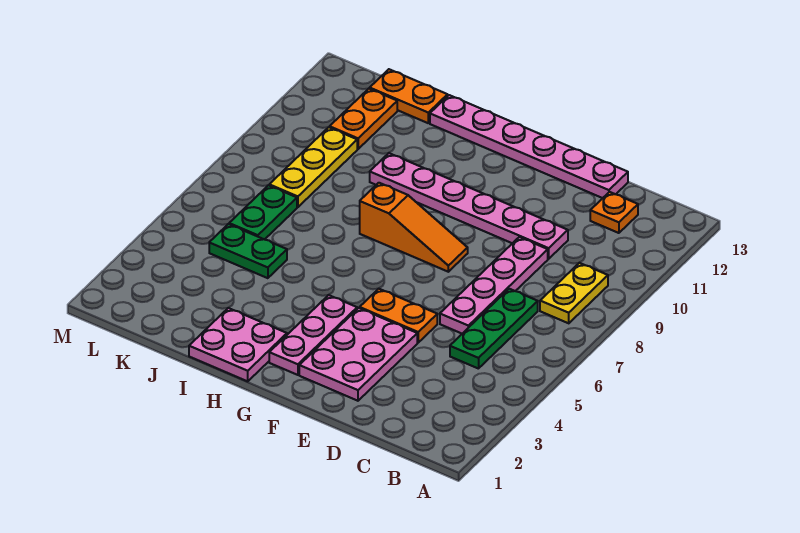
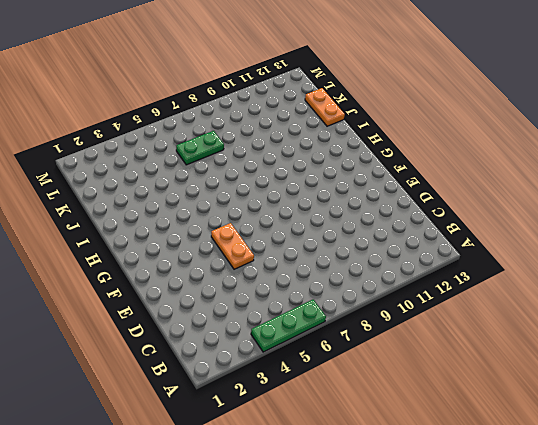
green plate A4:A6 level 1 -> green plate C5:C7 level 1
none -> yellow plate B8:B9 level 1
none -> orange plate C12 level 1
none -> pink plate D6:D9 level 1

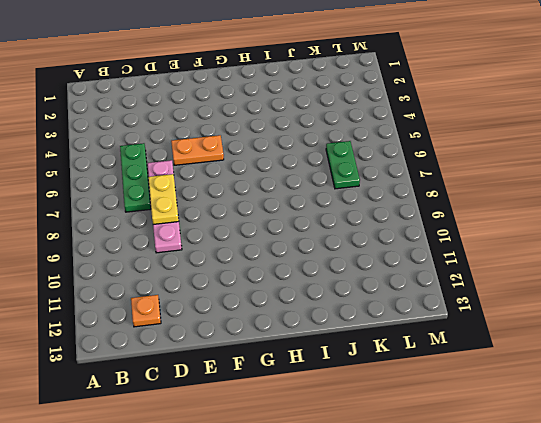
yellow plate D7:D8 level 2 -> yellow plate B8:B9 level 1
none -> pink plate D10:I10 level 1
none -> pink plate D13:I13 level 1
none -> pink plate E2:F4 level 1

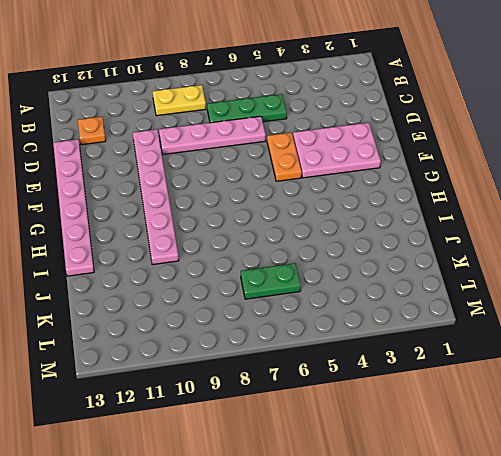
none -> orange slope F8:H8 level 1 top H
none -> pink plate G2:G4 level 1
none -> pink plate H1:I2 level 1

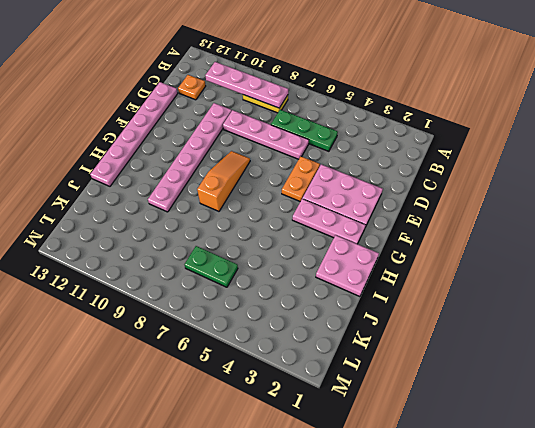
pink plate B8:B11 level 2 -> none
none -> green plate J5:K5 level 1
none -> orange plate J13:K13 level 1
none -> yellow plate K8:K10 level 1

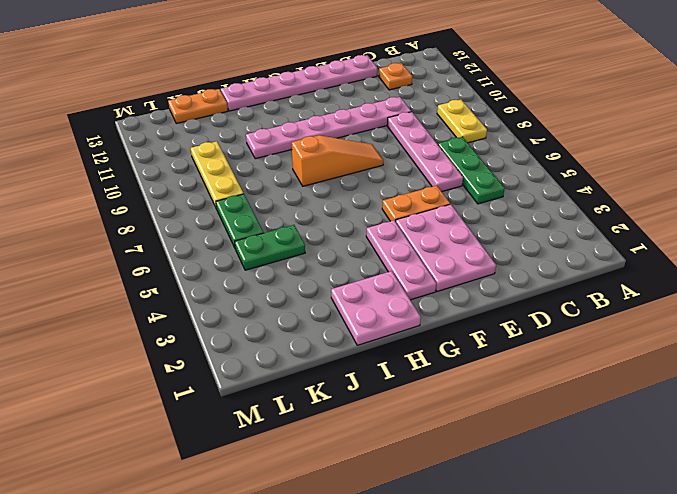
none -> orange plate K11:K12 level 1

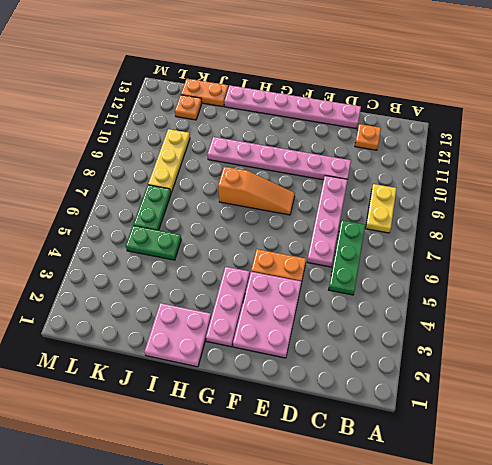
orange plate K12 level 1 -> orange plate K11:K12 level 1

